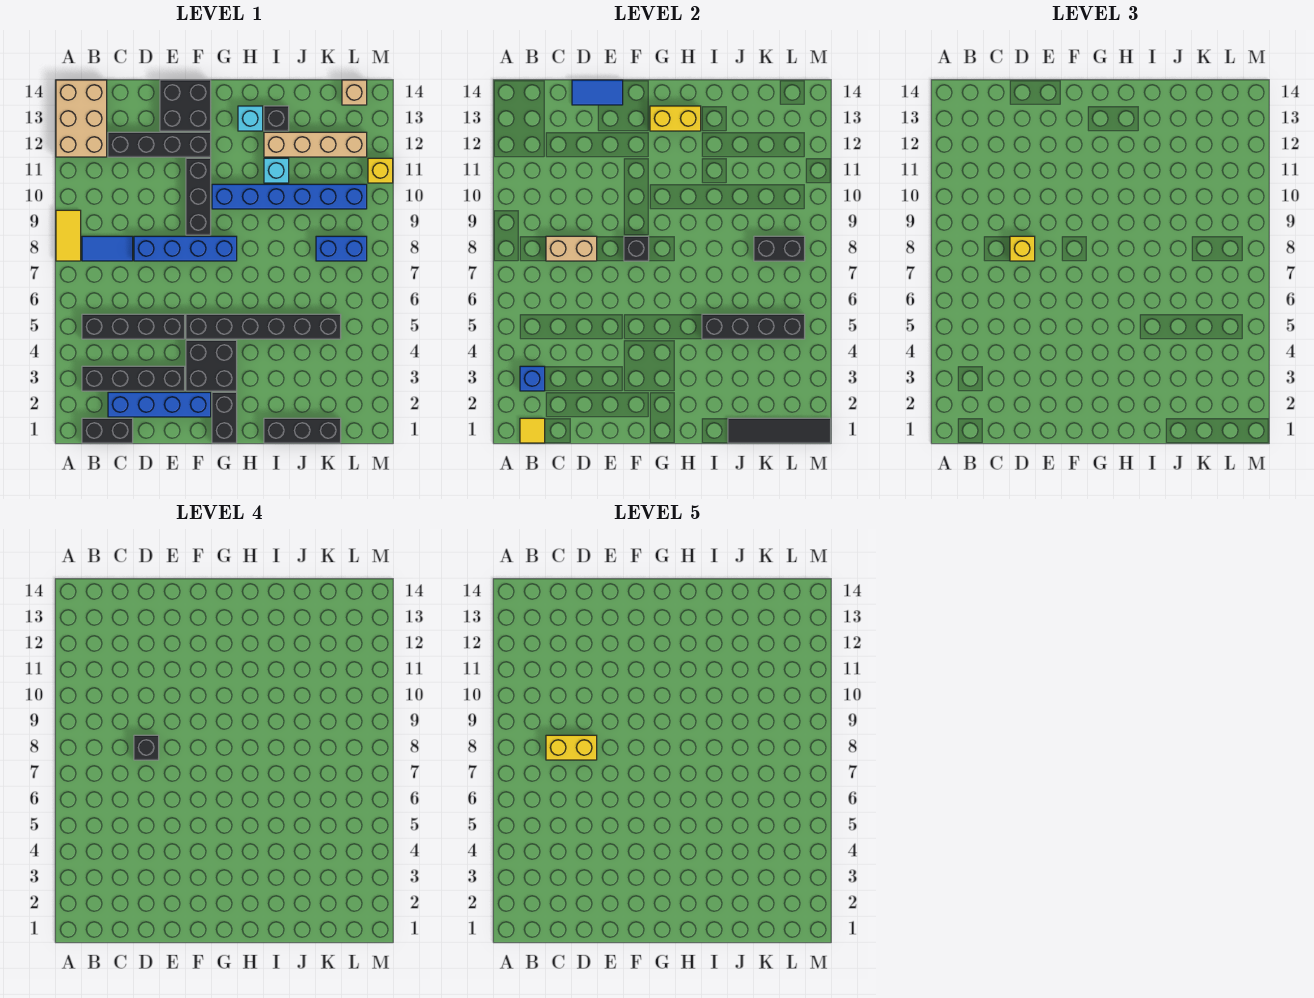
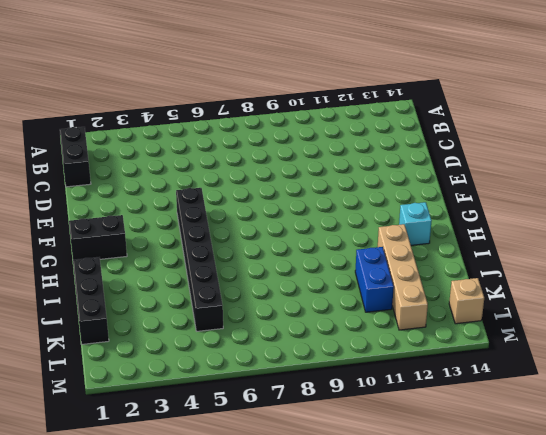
blue brick J11:K11 level 1 -> blue brick K8:L8 level 1
none -> yellow tile A8:A9 level 1
none -> tan brick A12:B14 level 1
none -> black brick B3:E3 level 1
none -> black brick B5:E5 level 1

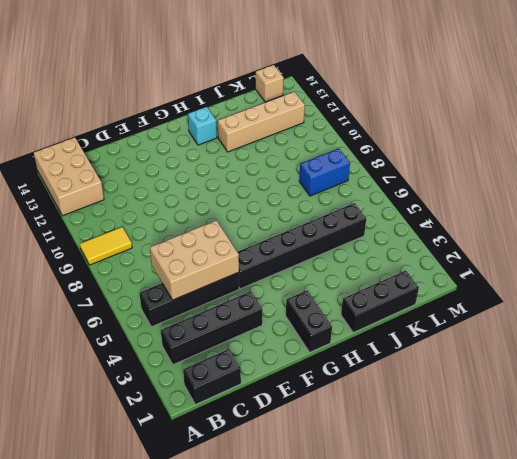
yellow tile A9:B9 level 1 -> yellow tile A8:A9 level 1
tan brick C5:E6 level 2 -> none
none -> blue tile B8:C8 level 1
none -> blue brick C2:F2 level 1
none -> black brick C12:F12 level 1
none -> blue brick D8:G8 level 1

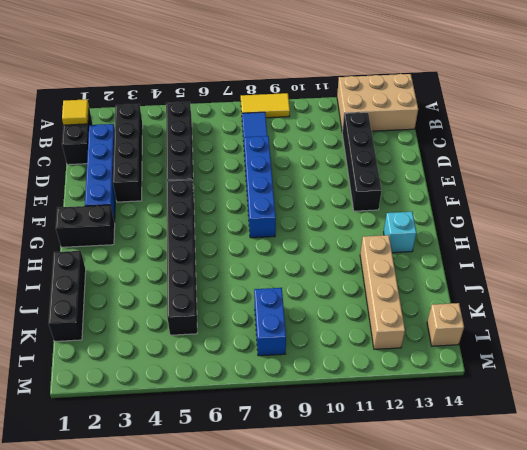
none -> black brick E13:F14 level 1
none -> black brick F3:G4 level 1
none -> black brick F9:F11 level 1
none -> blue brick G10:L10 level 1

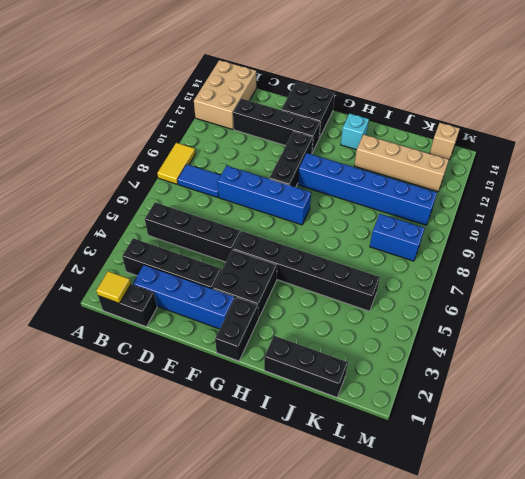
none -> cyan brick I11 level 1
none -> black brick I13 level 1
none -> yellow brick M11 level 1
none -> blue brick B3 level 2

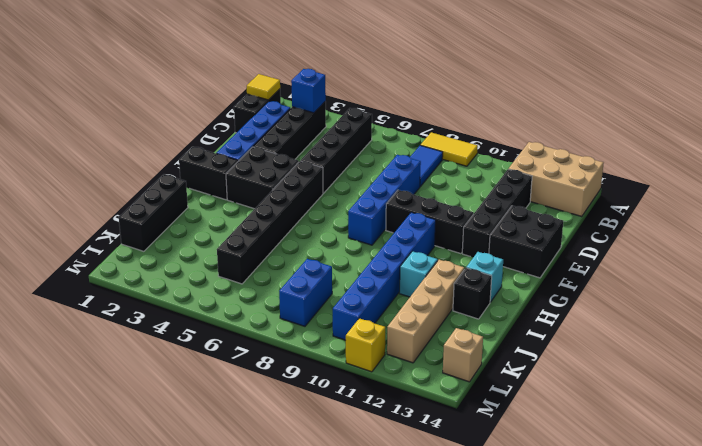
none -> tan brick C8:D8 level 2
none -> blue tile D14:E14 level 2
none -> black brick F8 level 2
none -> yellow brick G13:H13 level 2

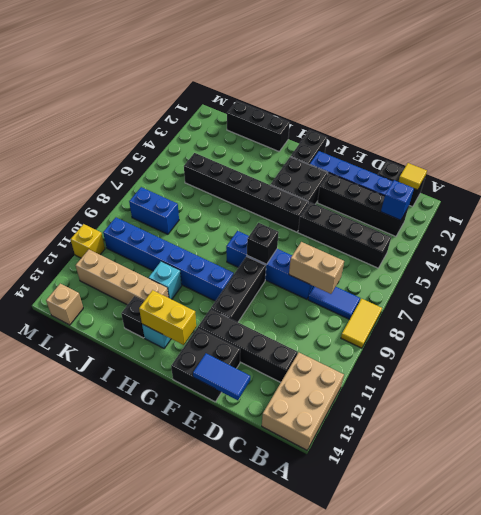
none -> black brick I5:L5 level 2
none -> black tile J1:M1 level 2
none -> black brick K8:L8 level 2
none -> yellow brick D8 level 3

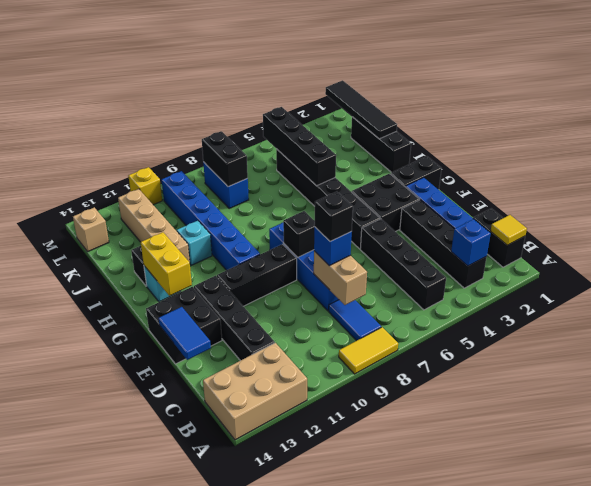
blue brick D8 level 3 -> yellow brick D8 level 3
none -> yellow brick C8:D8 level 5

